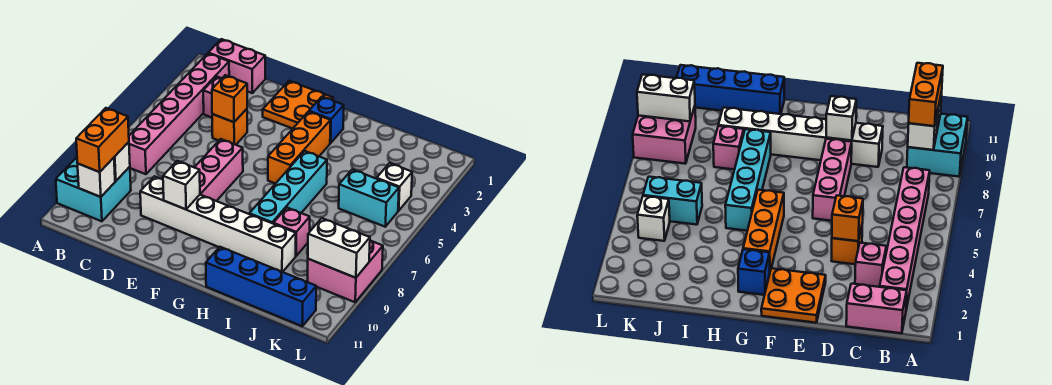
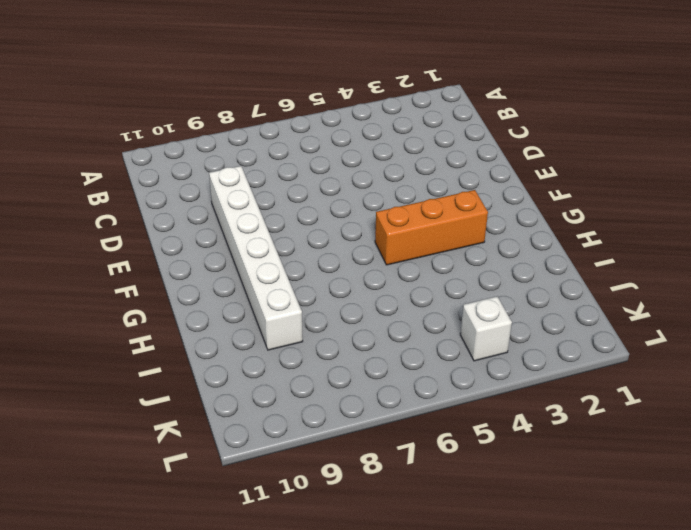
none -> cyan brick A9:B10 level 1
none -> pink brick B1:C1 level 1
none -> pink brick B2:B7 level 1

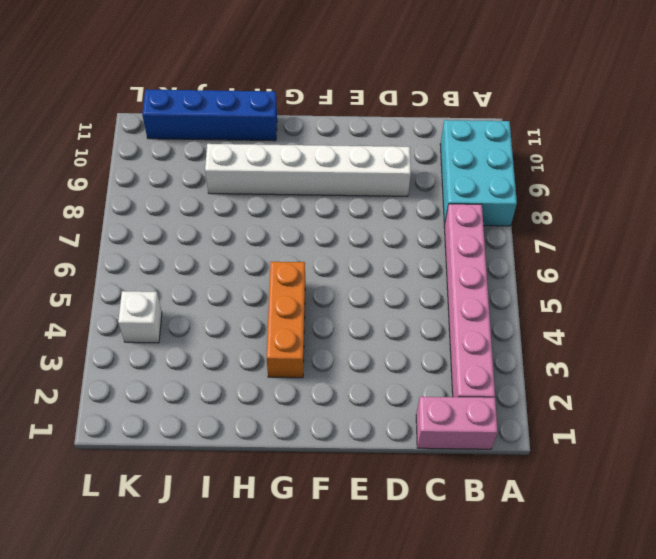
cyan brick A8:B10 level 1 -> cyan brick A9:B10 level 1
none -> pink brick C3 level 1
none -> orange brick D4 level 1
none -> orange plate E1:F2 level 1

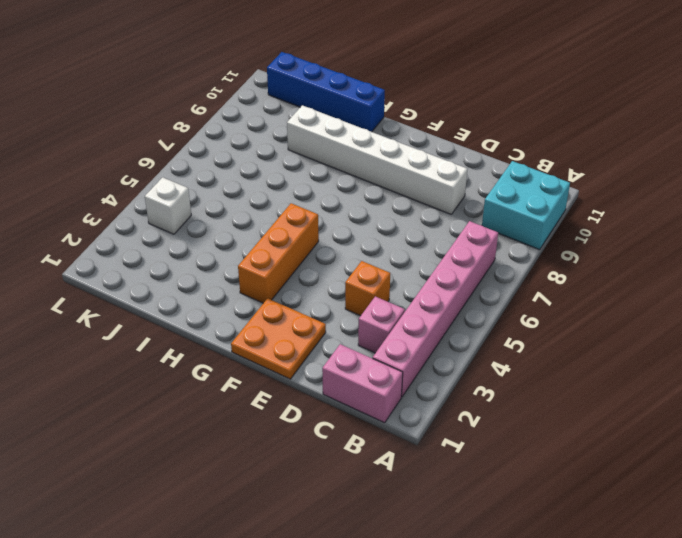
none -> pink brick E6:E8 level 1
none -> blue brick G2 level 1
none -> cyan brick H5:H8 level 1

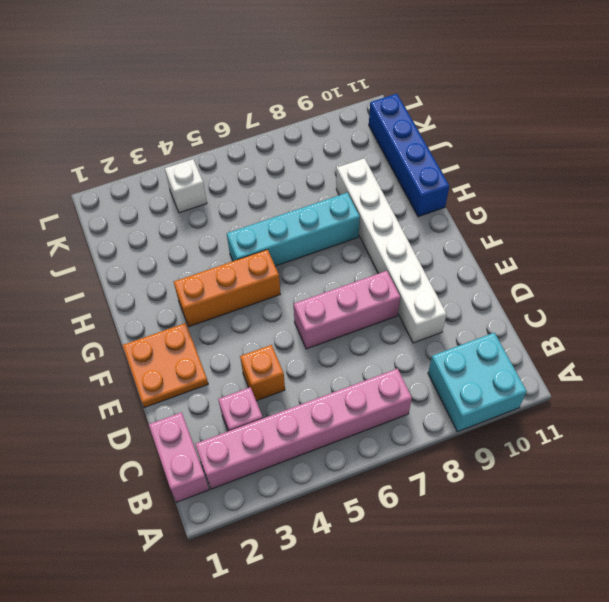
none -> blue brick G2 level 1
none -> pink brick I8 level 1
none -> cyan brick J5:K5 level 1

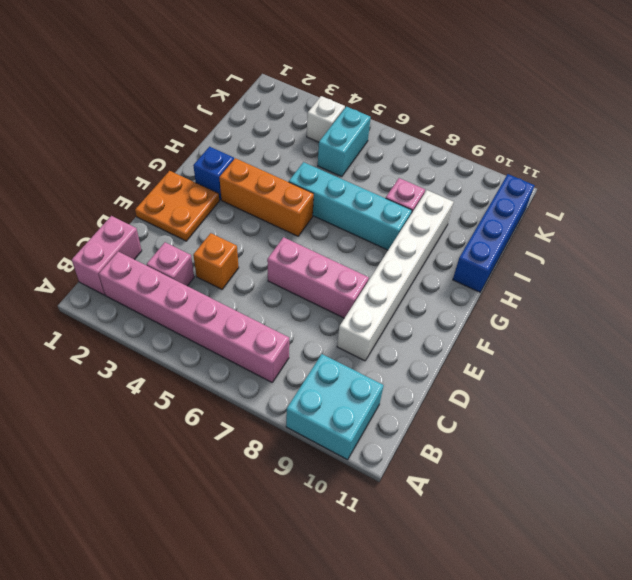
none -> pink brick K8:L9 level 1
none -> white brick B9 level 2
none -> white brick B10 level 2

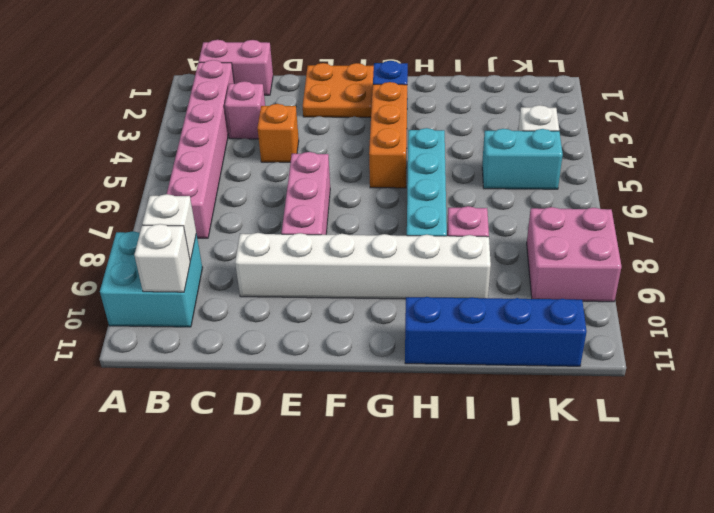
none -> orange brick D4 level 2
none -> white brick E9 level 2
none -> white brick K9:L9 level 2

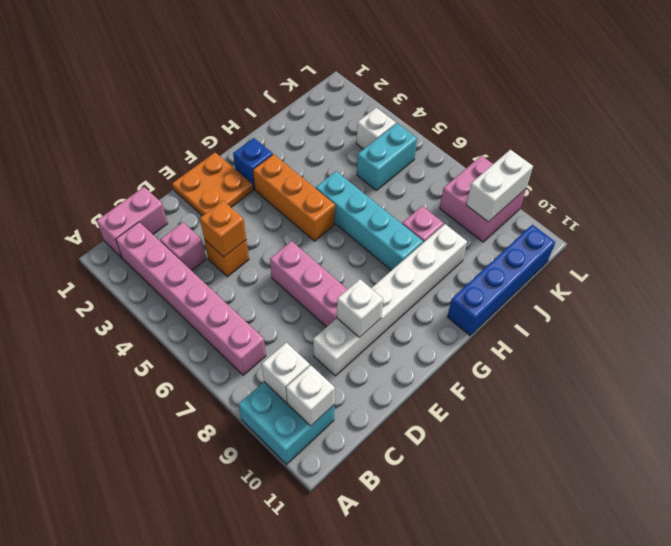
none -> orange brick B9:B10 level 3

